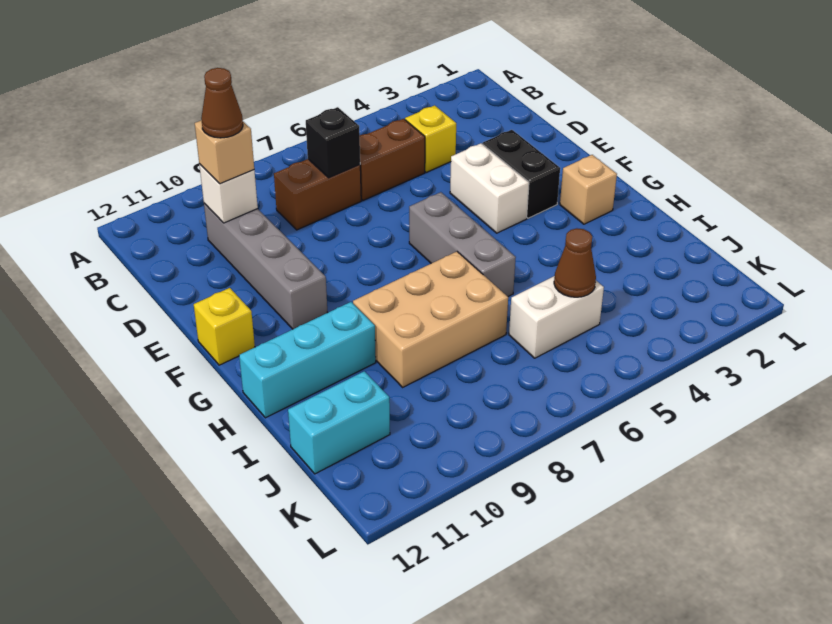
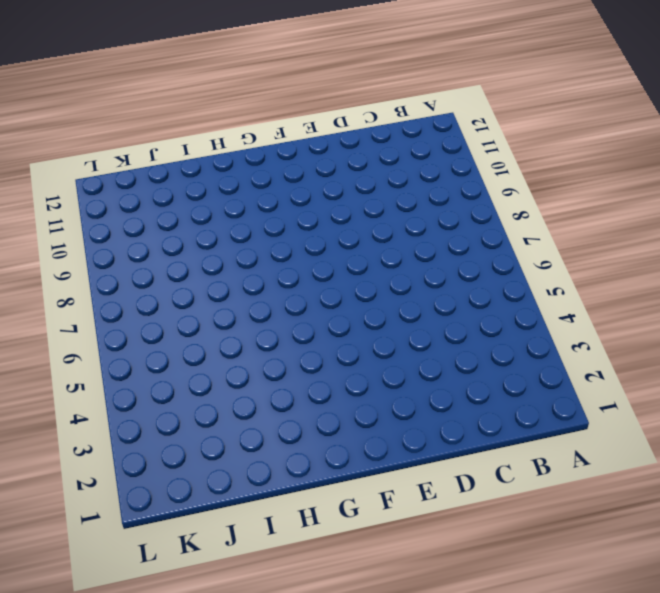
none -> yellow brick C4 level 1
none -> brown brick C5:C6 level 1
none -> brown brick C7:C8 level 1

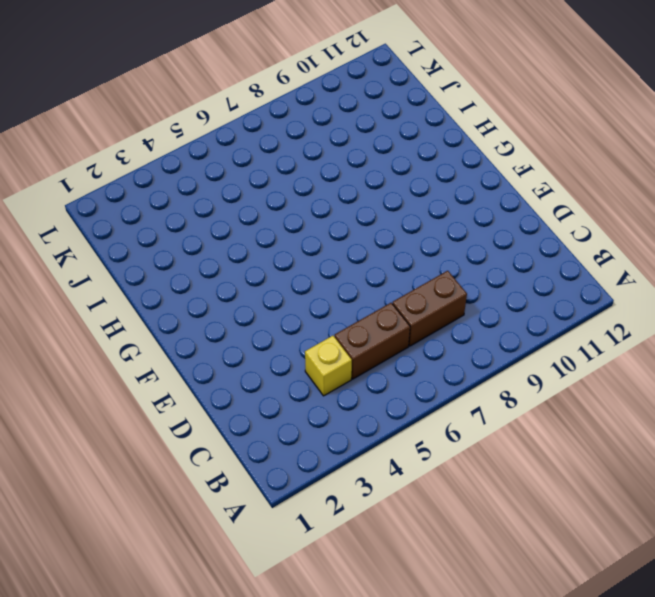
none -> grey brick C10:F10 level 1
none -> black brick E3:F3 level 1
none -> white brick E4:F4 level 1

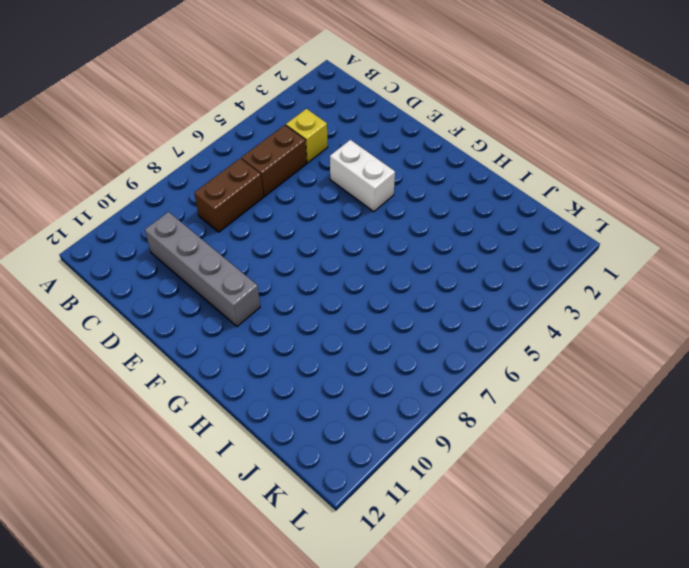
none -> black brick E3:F3 level 1
none -> grey brick F6:H6 level 1
none -> yellow brick F12 level 1

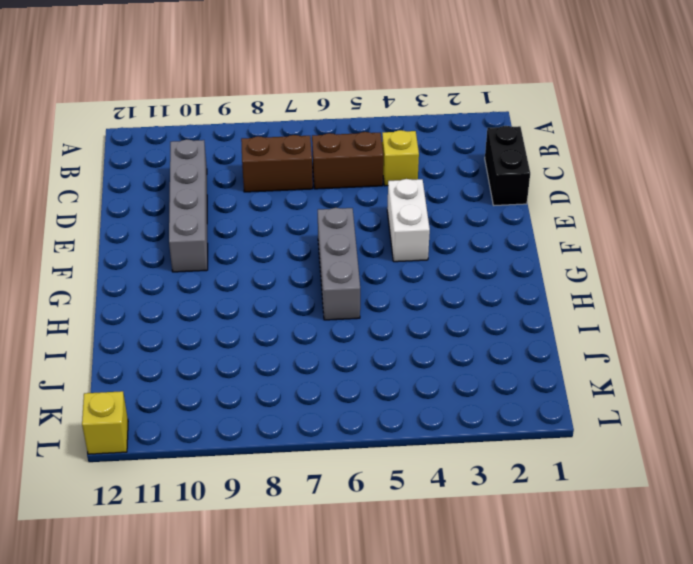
black brick C1:D1 level 1 -> black brick E3:F3 level 1
yellow brick L12 level 1 -> yellow brick F12 level 1
none -> tan brick G2 level 1
none -> tan brick H7:I9 level 1
none -> cyan brick H10:H12 level 1

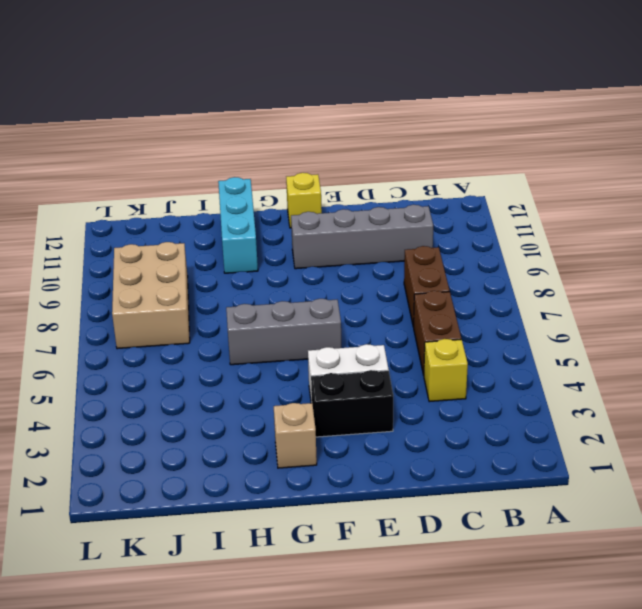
tan brick J7:K9 level 1 -> tan brick H7:I9 level 1
none -> white brick J5:J6 level 1
none -> cyan brick J11:J12 level 1
none -> black brick C7 level 2

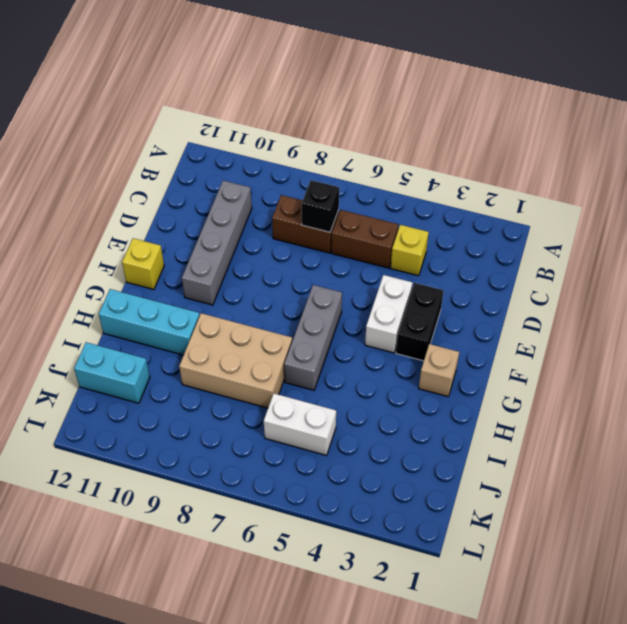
none -> white brick C10 level 2
none -> brown cone J5 level 2
none -> tan brick C10 level 3

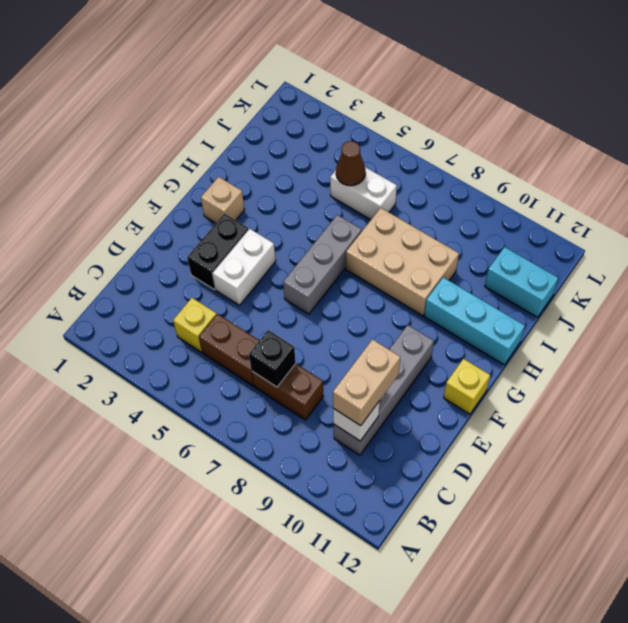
tan brick C10:D10 level 3 -> tan brick C10 level 3
none -> brown cone C10 level 4

